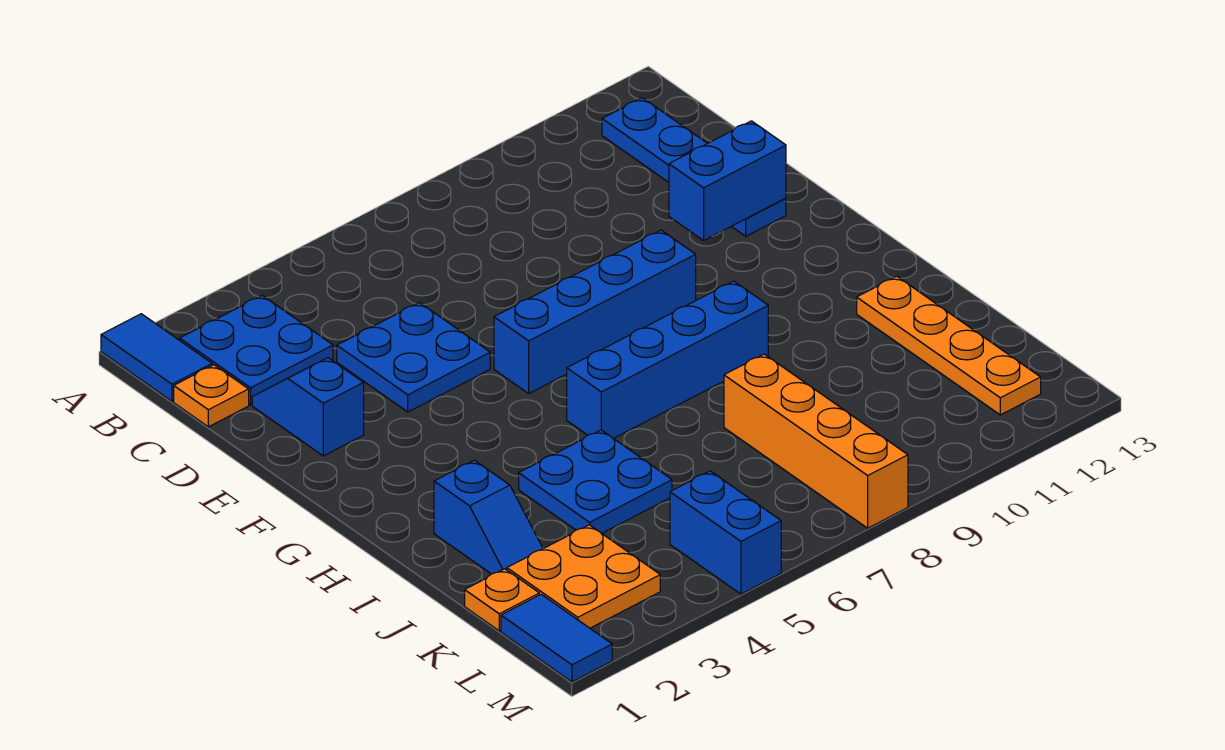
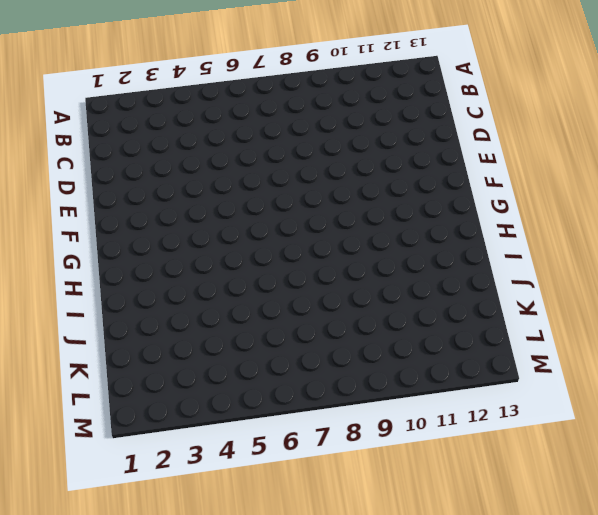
none -> blue tile A1:B1 level 1
none -> blue plate B2:C3 level 1
none -> blue plate B12:E12 level 1

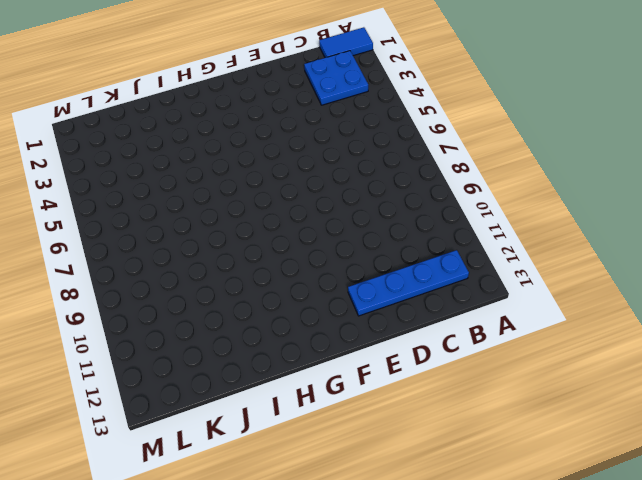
none -> orange plate C1 level 1
none -> blue slope D2:E2 level 1 top E
none -> blue plate D4:E5 level 1

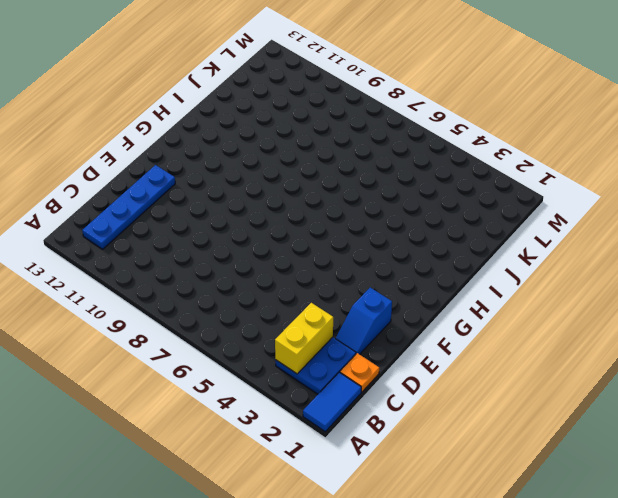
yellow brick B3:C3 level 2 -> none
none -> blue plate D4:E5 level 1
none -> blue brick F6:F9 level 1
none -> blue brick H6:H9 level 1

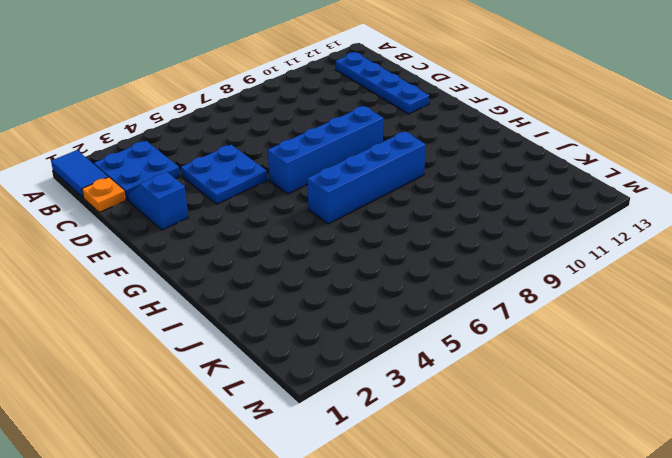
none -> blue slope I2:J2 level 1 top I
none -> blue plate I4:J5 level 1
none -> orange plate I12:L12 level 1

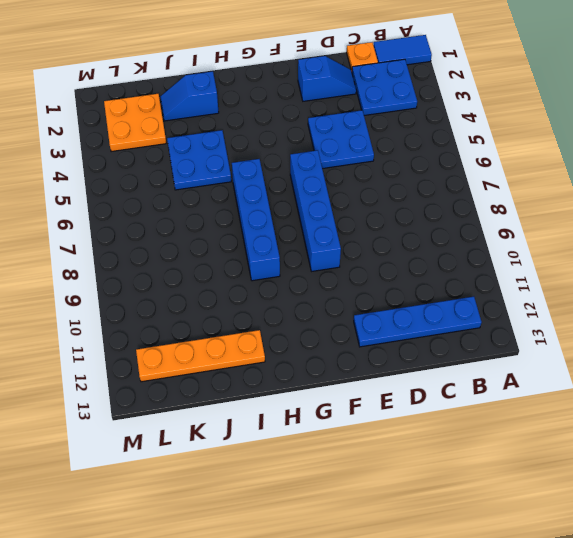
none -> orange brick J8:M8 level 1
none -> orange plate K1 level 1
none -> blue tile L1:M1 level 1

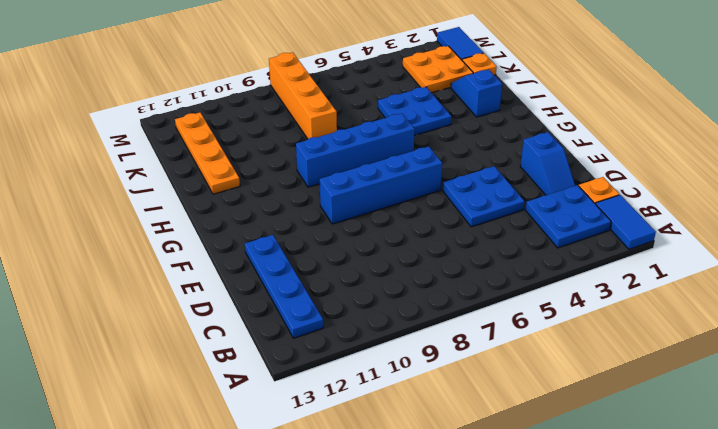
none -> blue brick L5:M5 level 1
none -> blue brick E11:E12 level 2

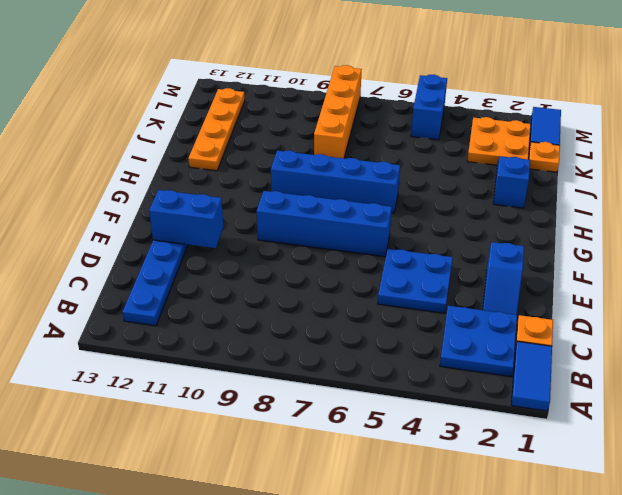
none -> blue plate I4:J5 level 1

